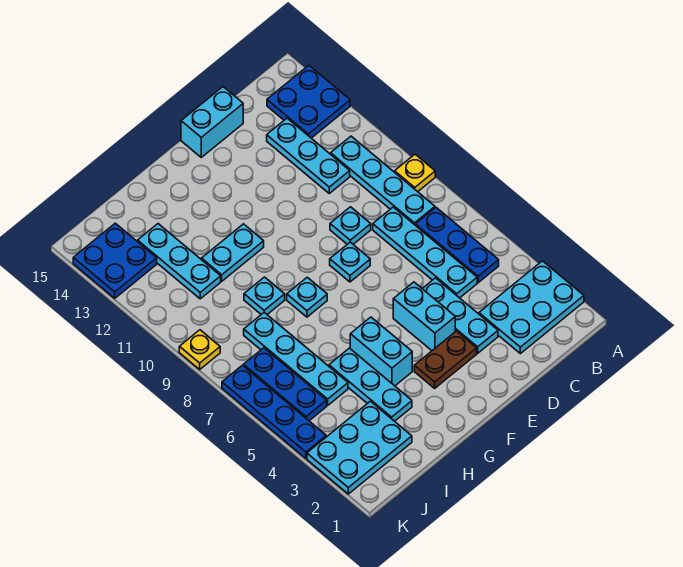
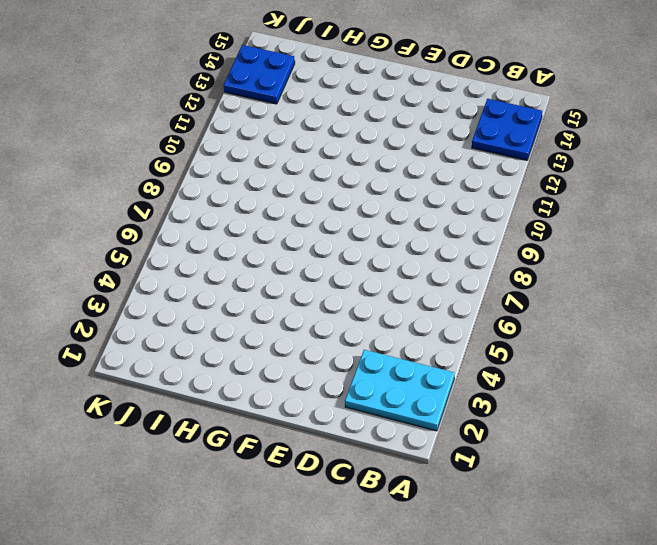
none -> yellow plate A9 level 1
none -> blue plate B5:B7 level 1
none -> cyan plate B8:B11 level 1

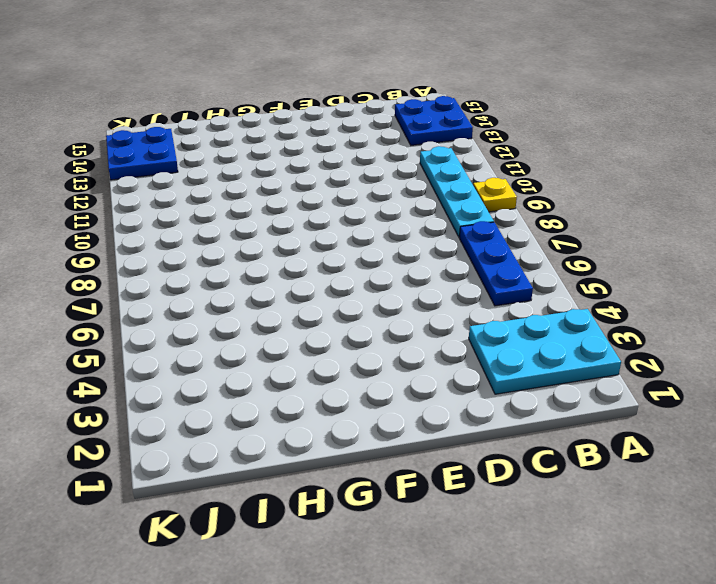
none -> cyan plate C5:C8 level 1
none -> cyan plate C11:C13 level 1
none -> cyan plate D3:D5 level 1

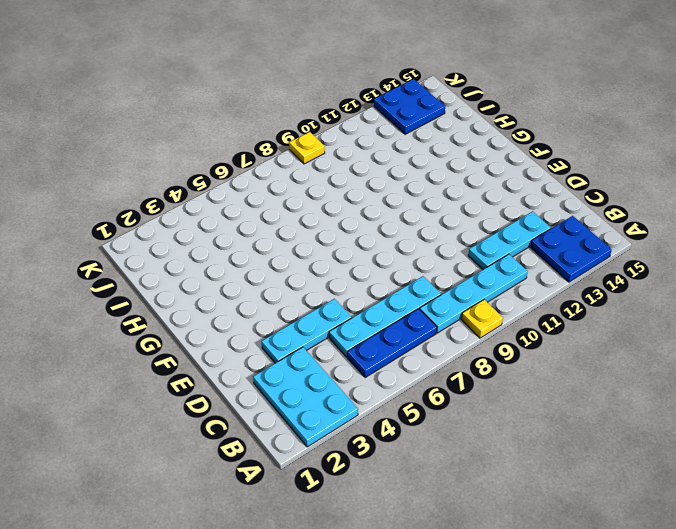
none -> cyan plate D9 level 1
none -> cyan brick D15:E15 level 1
none -> brown plate E3:F3 level 1

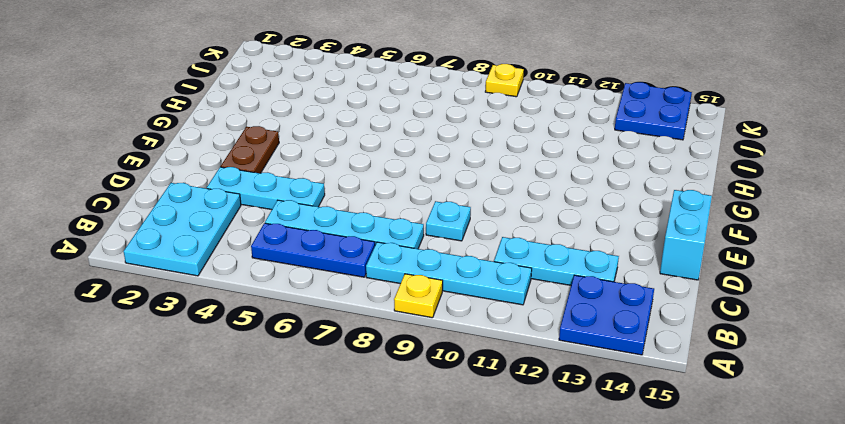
none -> cyan brick E4:E5 level 1
none -> cyan plate E8 level 1
none -> cyan brick G4:G5 level 1

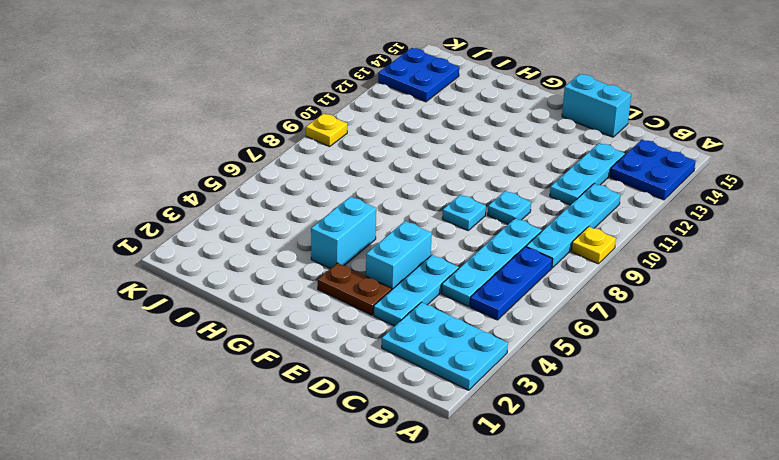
none -> cyan plate G8 level 1
none -> cyan plate G11:H11 level 1
none -> cyan plate H3:H5 level 1

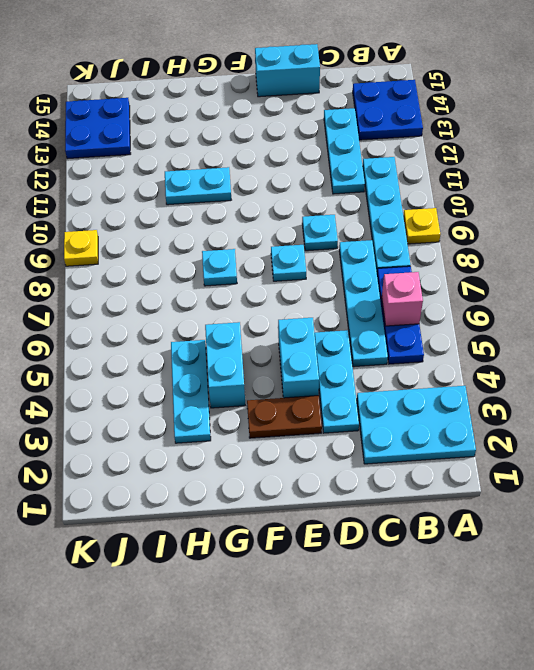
pink brick B6 level 2 -> none
none -> cyan plate H9 level 1
none -> cyan plate I2:K3 level 1
none -> cyan plate I5:I8 level 1

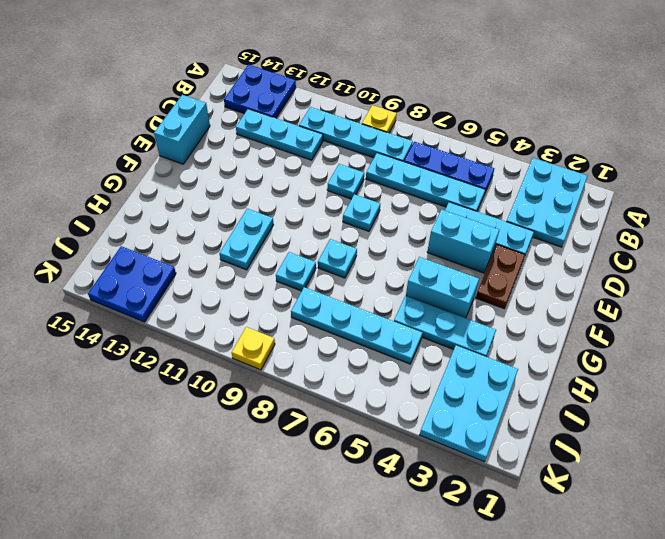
none -> cyan plate I11:I13 level 1
none -> blue plate J5:J7 level 1
none -> blue plate K4:K7 level 1

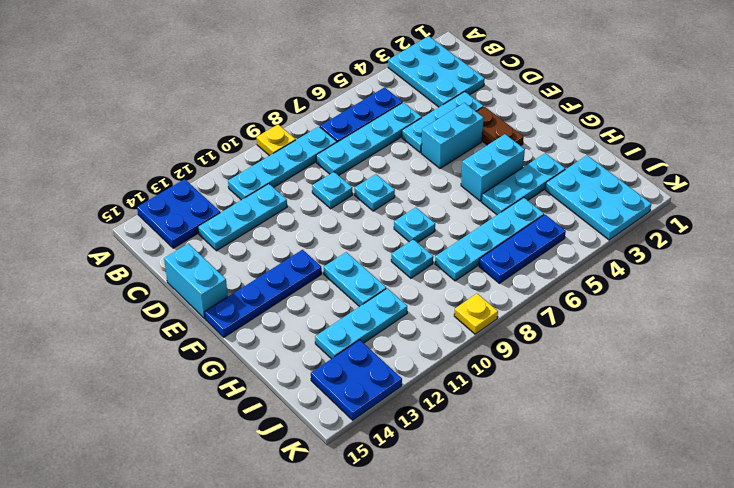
blue plate F12:F15 level 1 -> blue plate K4:K7 level 1

